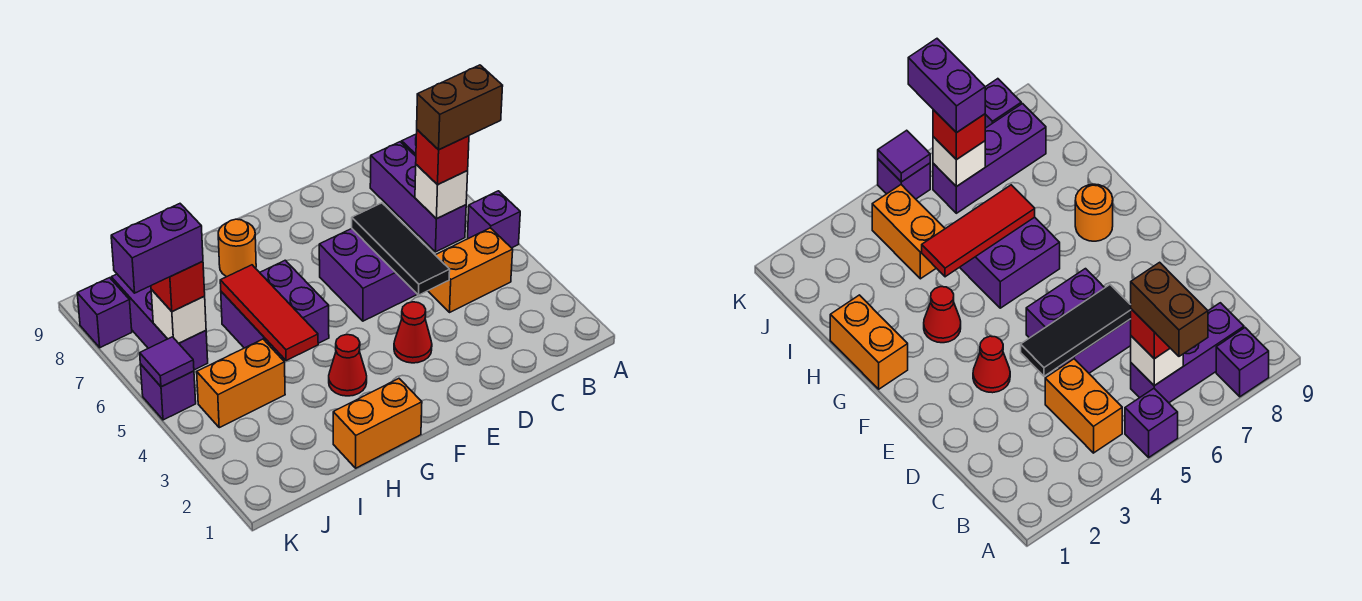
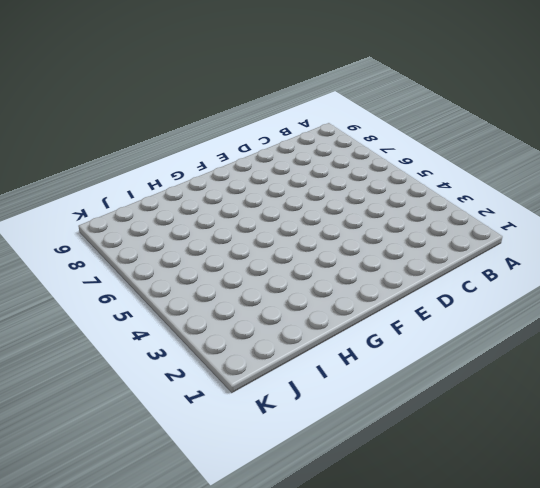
none -> purple brick A5 level 1
none -> purple brick A8 level 1
none -> orange brick B4:C4 level 1

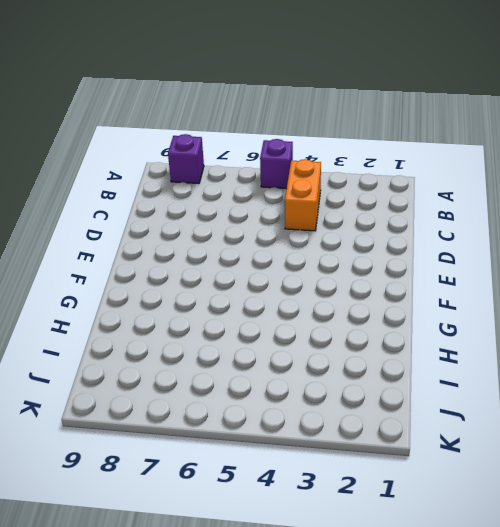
none -> purple brick B6:B8 level 1
none -> purple brick D5:E6 level 1
none -> red cone E3 level 1

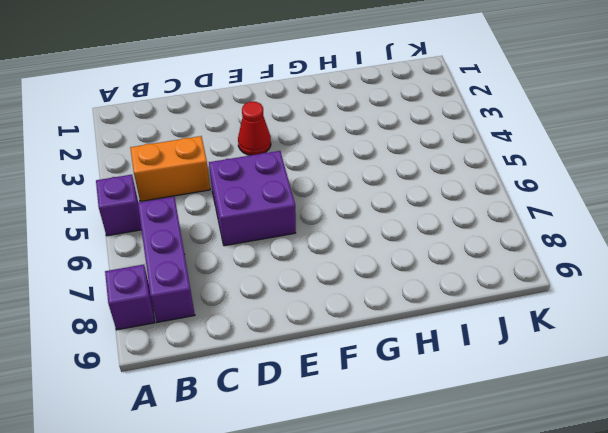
none -> orange brick G1:H1 level 1
none -> red cone G3 level 1
none -> purple brick G5:H6 level 1

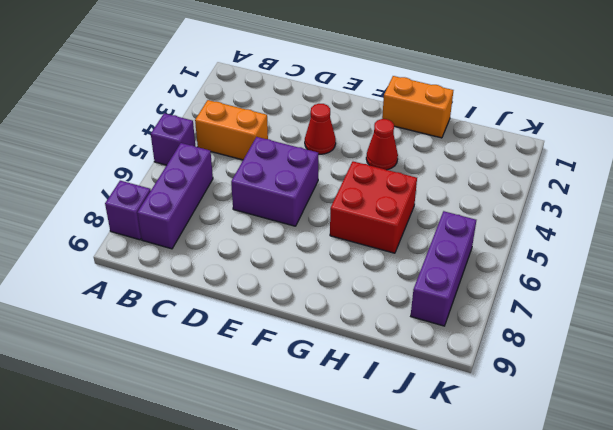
red brick G5:H6 level 1 -> purple brick G5:H6 level 1
none -> orange round brick G8 level 1
none -> orange brick I4:J4 level 1
none -> purple brick K5 level 1

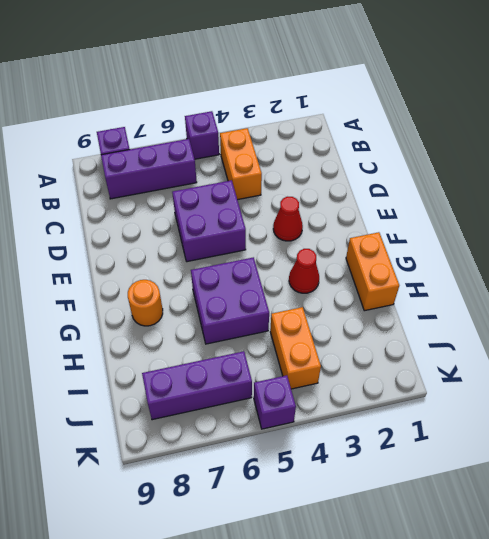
none -> purple brick K8 level 1
none -> white brick B6 level 2
none -> black tile D4:D6 level 2

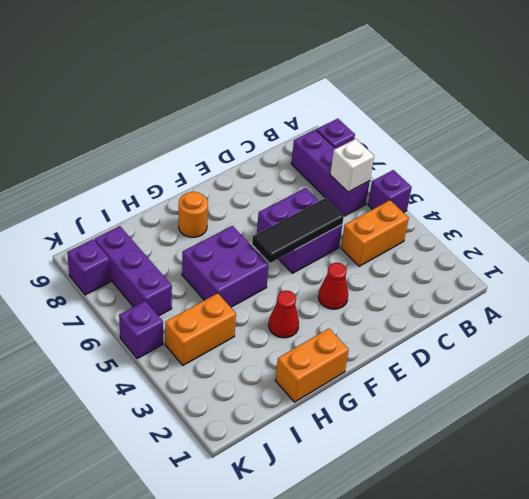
black tile D5:F5 level 2 -> black tile D4:D6 level 2
none -> red tile H4:H6 level 2
none -> white brick J6 level 2
none -> purple tile K5 level 2

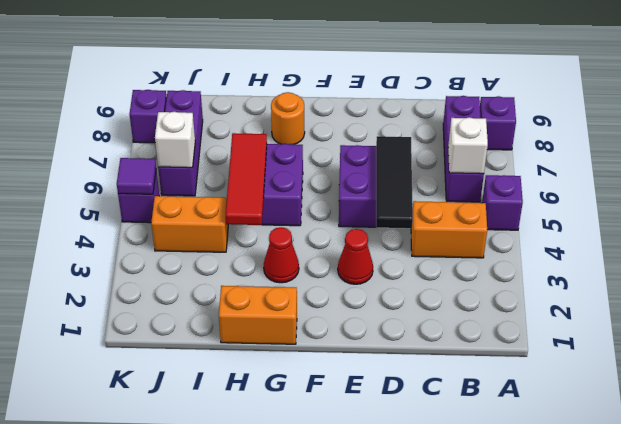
none -> red brick B6 level 3
none -> red brick J6 level 3
none -> brown brick A6:B6 level 4

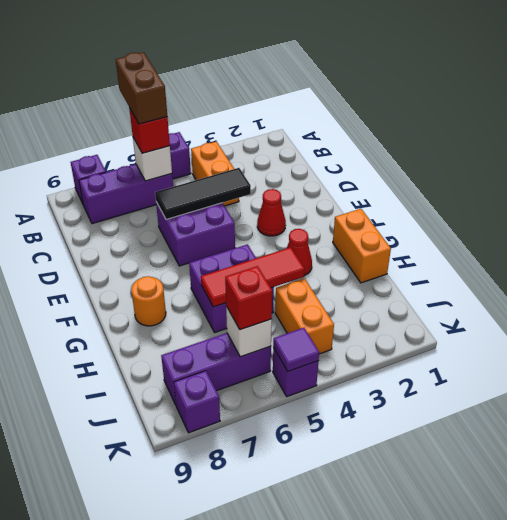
none -> purple brick J6:K6 level 4

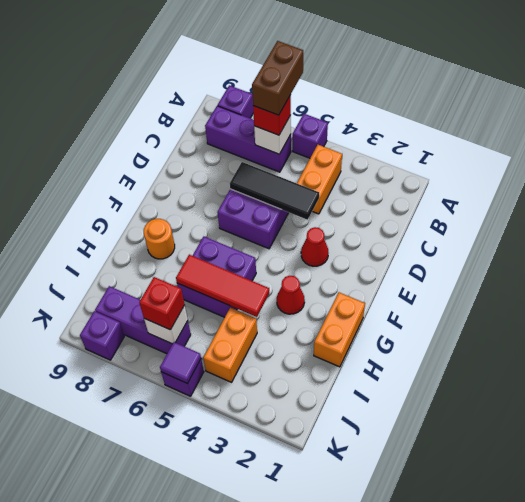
none -> purple brick J6:K6 level 4

